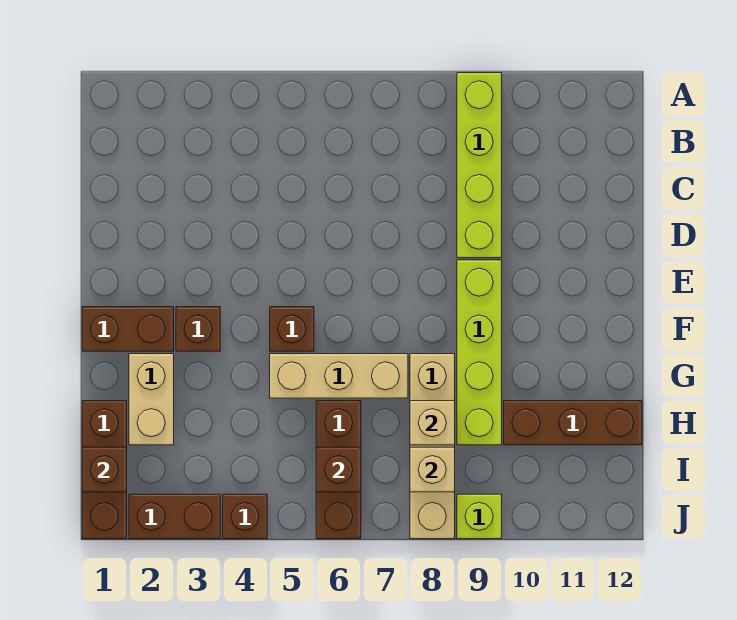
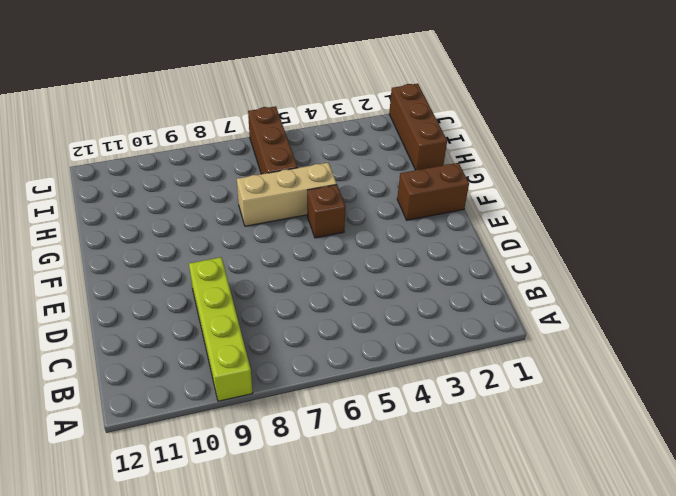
none -> lime brick E9:H9 level 1
none -> brown brick F3 level 1
none -> tan brick G2:H2 level 1

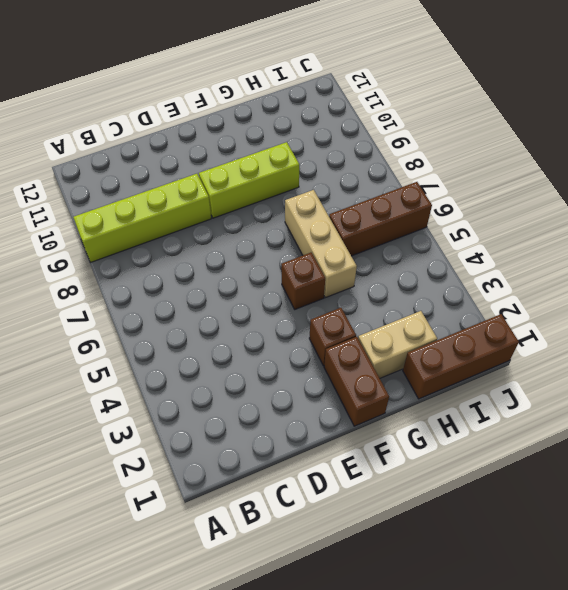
lime brick E9:G9 level 1 -> lime brick E9:H9 level 1
none -> tan brick G8:J8 level 1
none -> brown brick H10:H12 level 1
none -> brown brick J2:J3 level 1

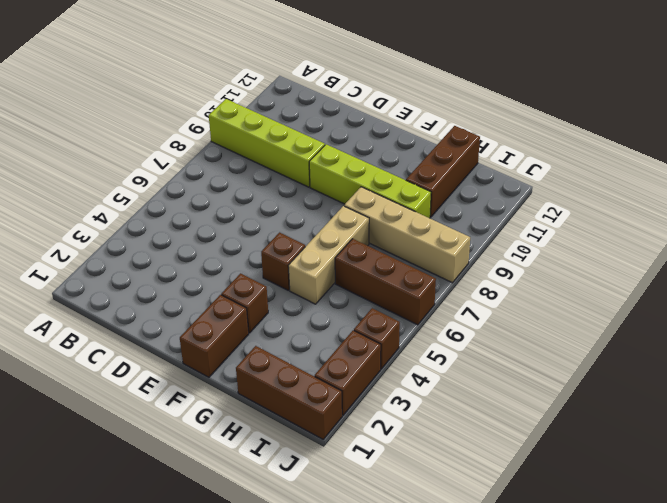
none -> tan brick G2:H2 level 1
none -> lime brick J9 level 1
none -> tan brick H8 level 2

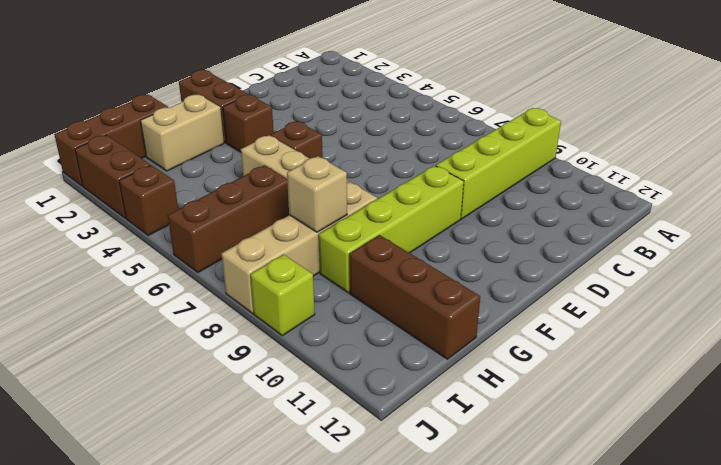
none -> brown brick I1 level 2
none -> brown brick I6 level 2
none -> tan brick I8 level 2

